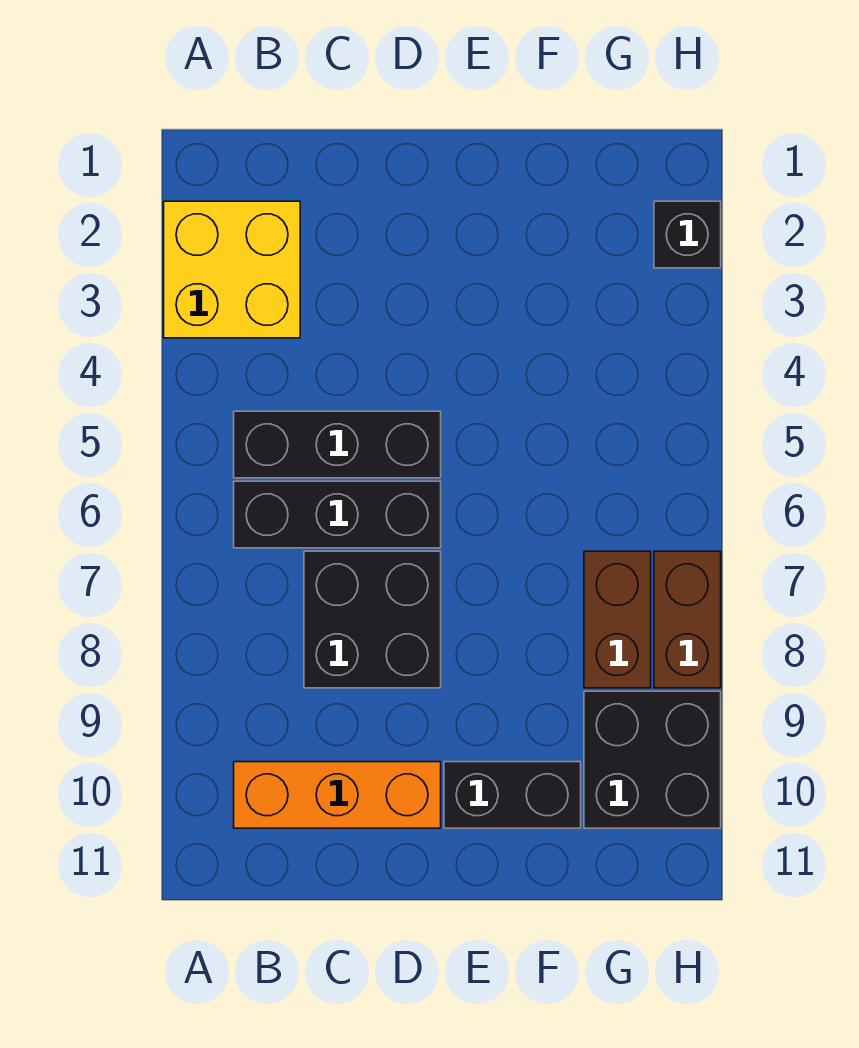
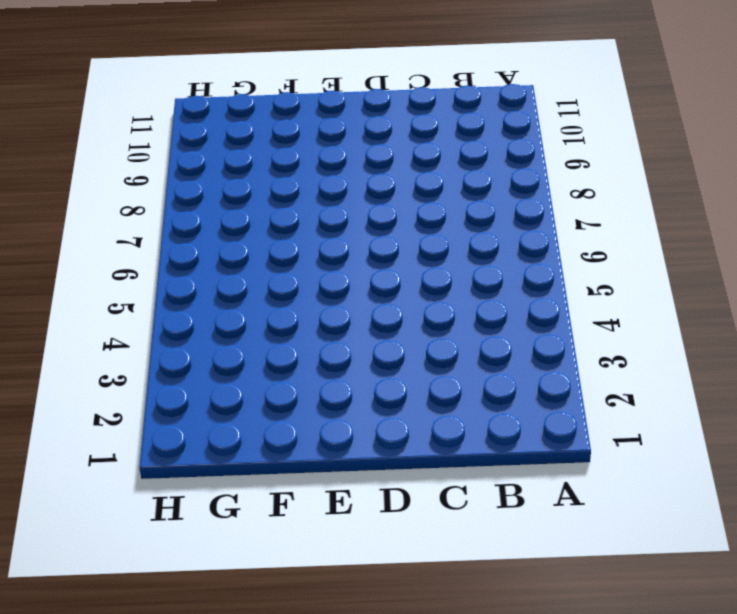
none -> yellow brick A2:B3 level 1
none -> black brick B5:D5 level 1

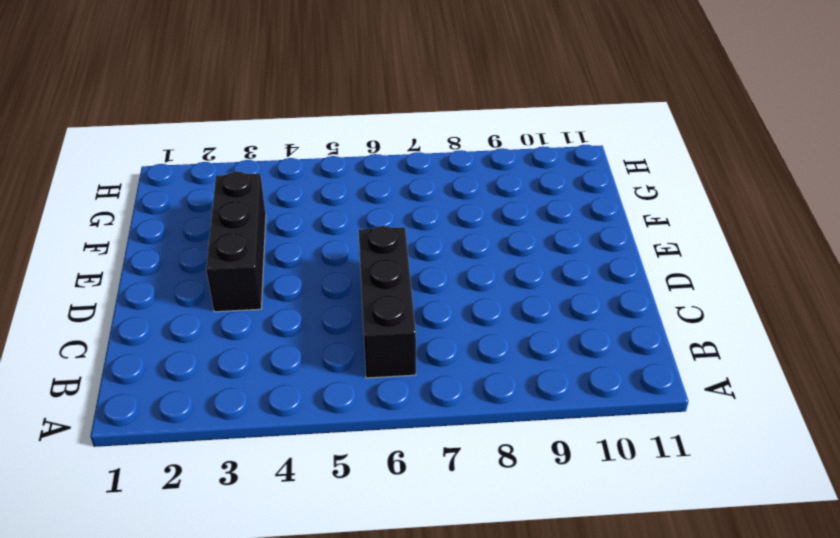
black brick D3:F3 level 1 -> black brick B5:D5 level 1
none -> yellow brick A2:B3 level 1
none -> orange brick B10:D10 level 1

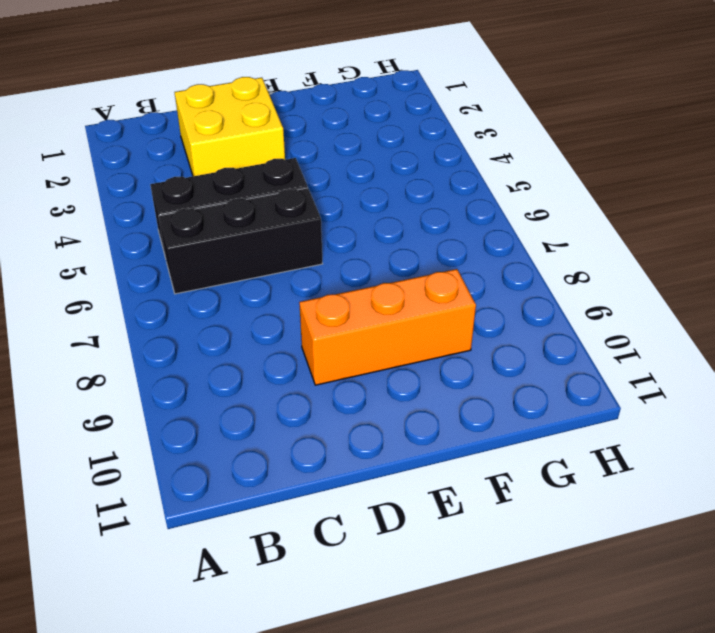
yellow brick C2:D3 level 1 -> yellow brick A2:B3 level 1
orange brick D9:F9 level 1 -> orange brick B10:D10 level 1
none -> black brick C7:D8 level 1
none -> black brick E10:F10 level 1

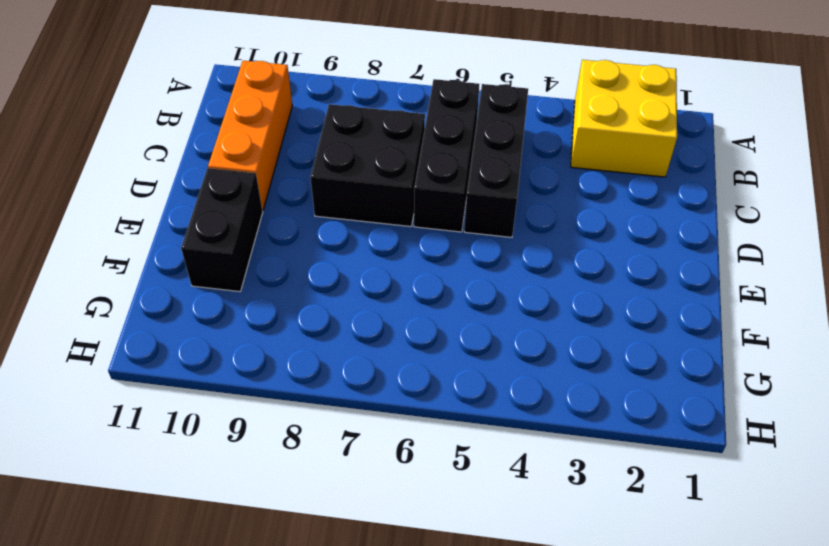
none -> brown brick G7:G8 level 1
none -> black brick G9:H10 level 1

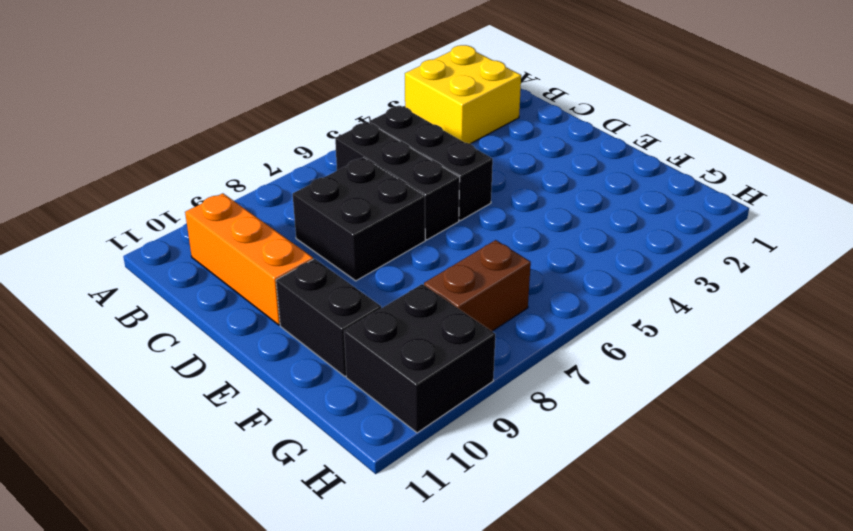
none -> black brick H2 level 1
none -> brown brick H7:H8 level 1

